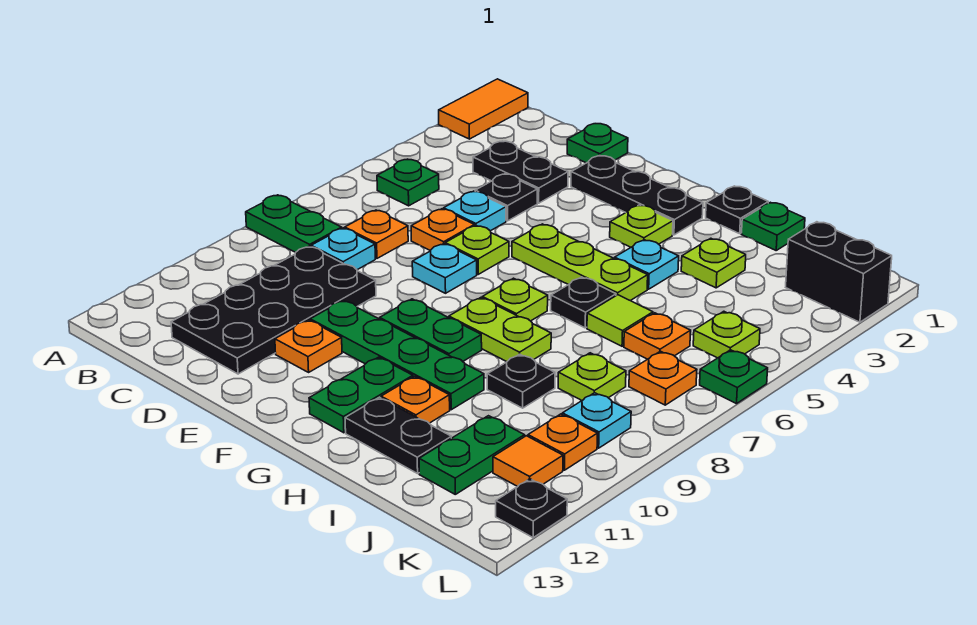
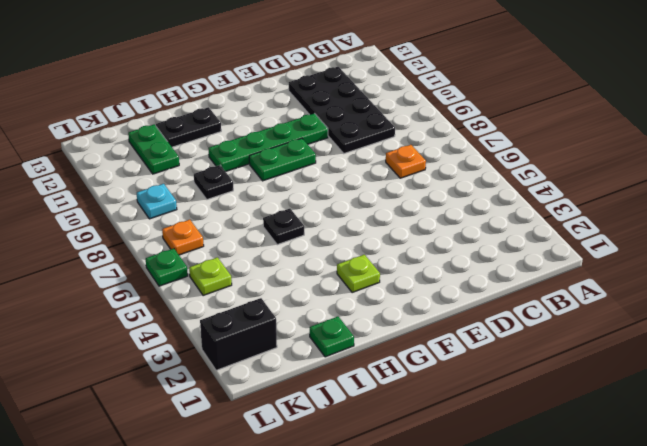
none -> orange tile A1:A2 level 1
none -> green plate A8:B8 level 1
none -> green plate B5 level 1
none -> black plate C3:D3 level 1

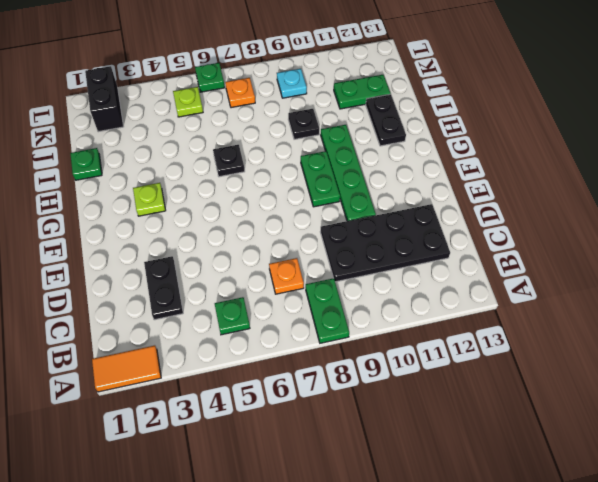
none -> cyan plate C8 level 1
none -> green plate D1 level 1
none -> black plate D4 level 1
none -> cyan plate D5 level 1

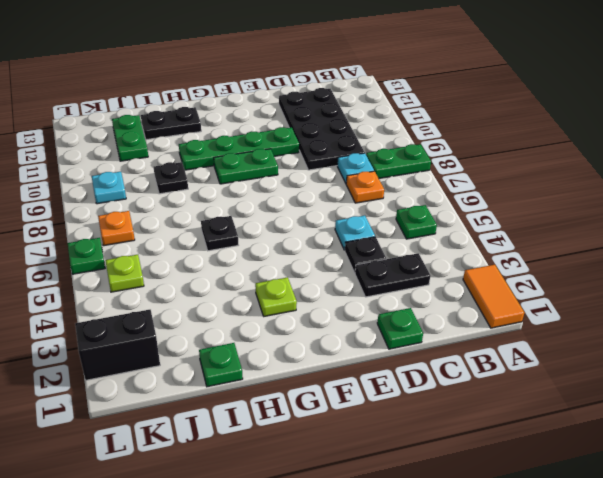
none -> orange plate D6 level 1
none -> black plate E2:G2 level 1
none -> lime plate E6 level 1
none -> cyan plate E7 level 1

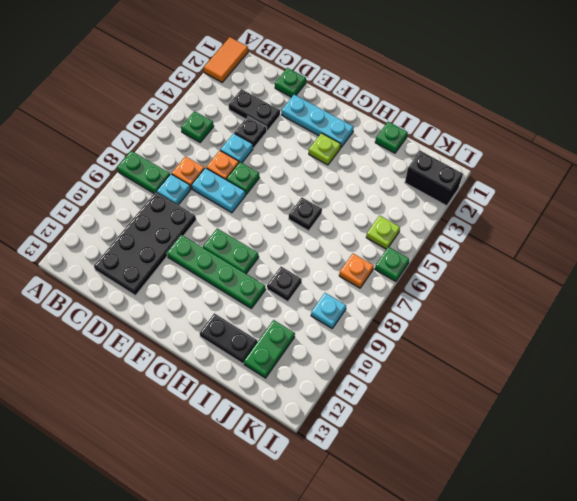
cyan plate D7:E7 level 1 -> cyan plate E7 level 1
cyan plate E2:G2 level 1 -> black plate E2:G2 level 1
green plate E6 level 1 -> lime plate E6 level 1
none -> orange plate E11 level 1
none -> lime plate F5:H5 level 1
none -> lime plate G7 level 1
none -> lime plate G8:H8 level 1

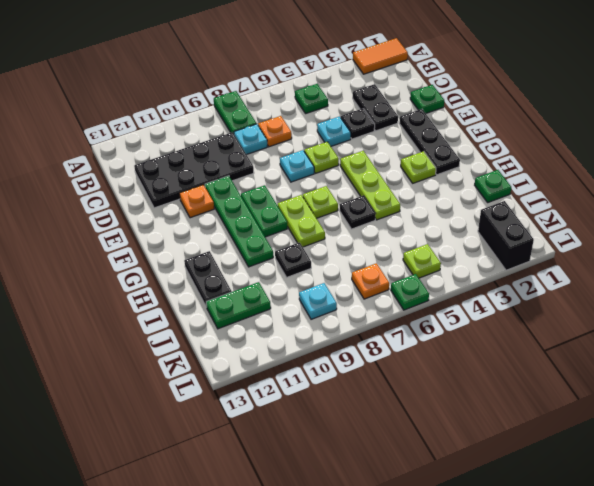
none -> orange plate D6 level 1
none -> green plate G11:G12 level 1
none -> black plate H1 level 1
none -> cyan plate H4 level 1

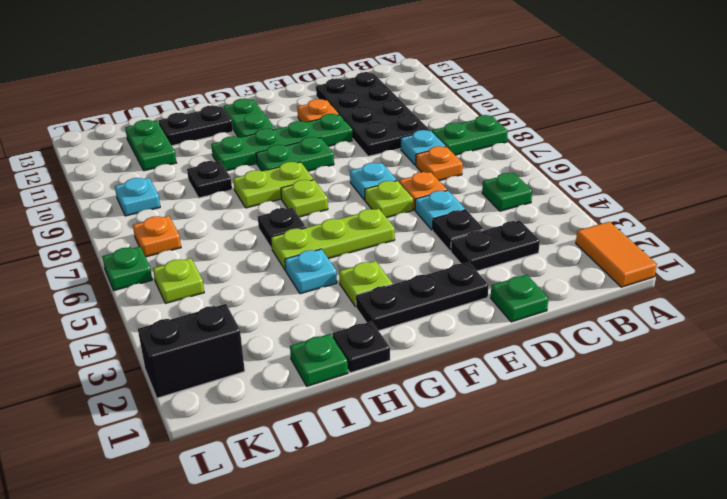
none -> orange plate H11 level 1
none -> lime plate I3 level 1
none -> lime tile I6 level 1
none -> orange plate J6 level 1

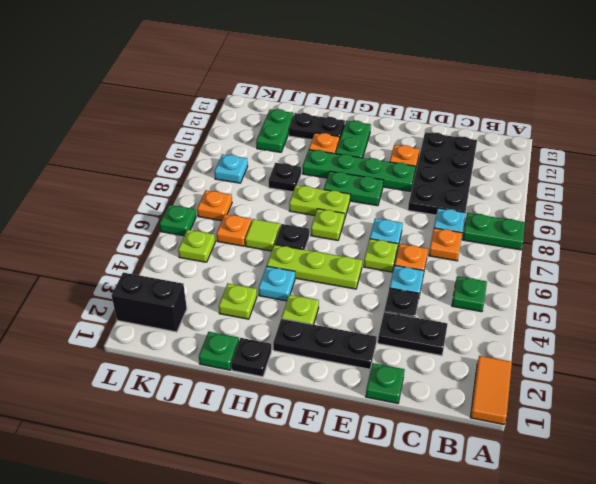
none -> lime plate J8 level 1
none -> orange plate K10 level 1
none -> orange tile K11 level 1
none -> black plate L12 level 1

